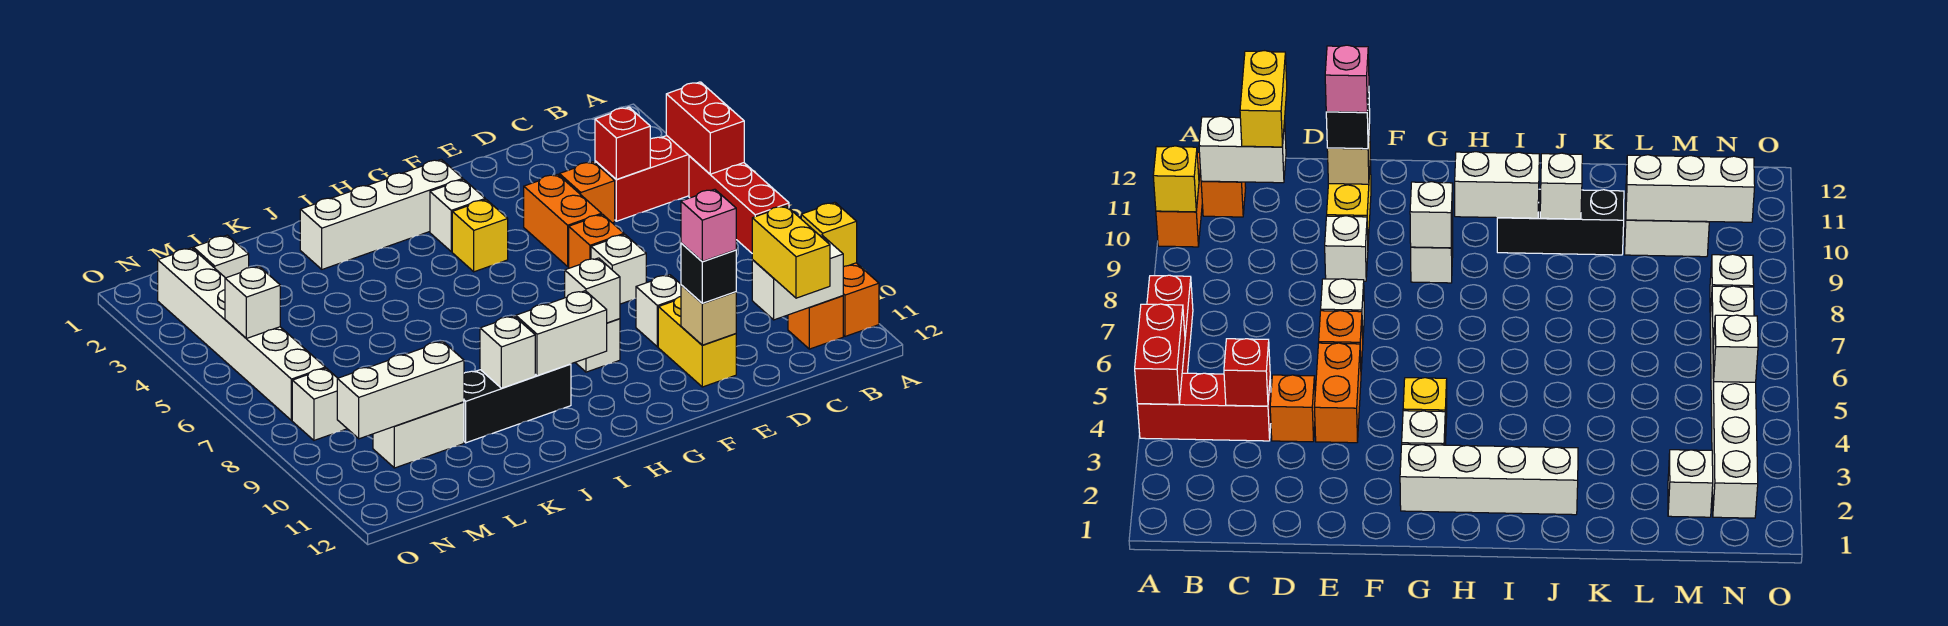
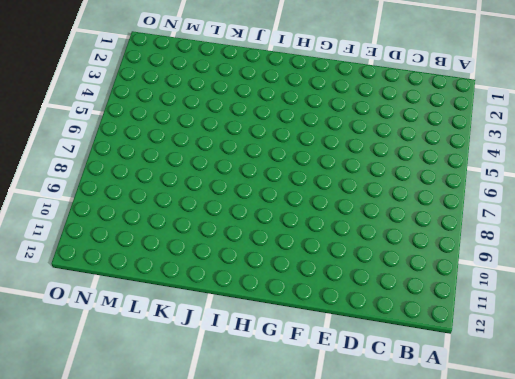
none -> red brick A4:C4 level 1
none -> red brick A5:A7 level 1
none -> orange brick A10:A11 level 1
none -> orange brick B11 level 1

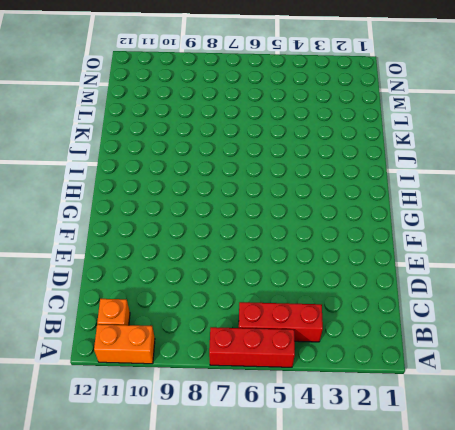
red brick B4:B6 level 1 -> red brick A4:C4 level 1
none -> orange brick D4 level 1
none -> orange brick E4:E5 level 1
none -> orange brick E6 level 1
none -> white brick E7 level 1

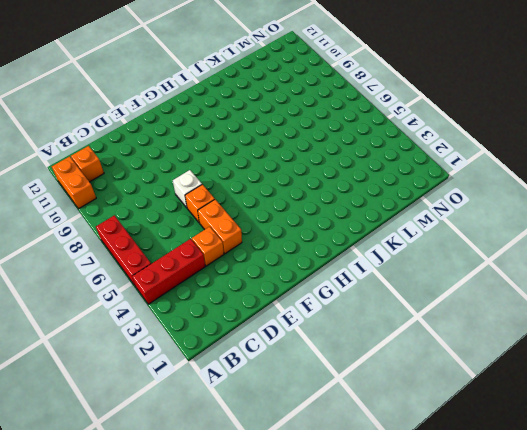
none -> white brick E9 level 1
none -> yellow brick E10:E11 level 1
none -> white brick G2:J2 level 1
none -> white brick G3 level 1

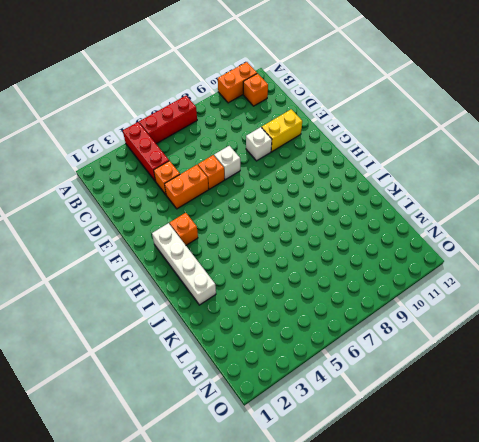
orange brick G3 level 1 -> white brick G3 level 1
none -> yellow brick G4 level 1
none -> white brick G9 level 1
none -> black brick I10:K10 level 1
none -> white brick L10:M10 level 1

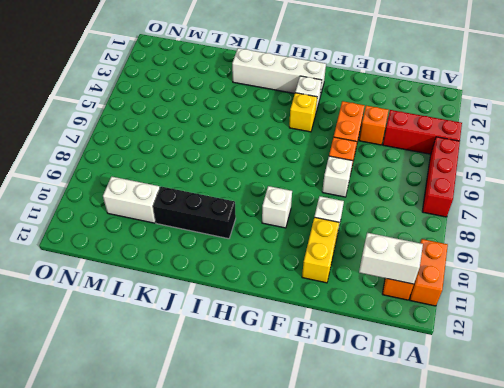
none -> white brick M2 level 1
none -> white brick N2:N7 level 1
none -> white brick N8 level 1
none -> red brick A4:A5 level 2

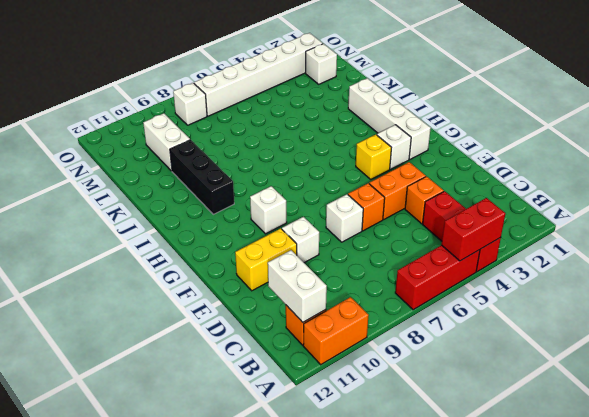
none -> yellow brick A10 level 2
none -> red brick C4 level 2
none -> tan brick E11 level 2
none -> white brick G9 level 2

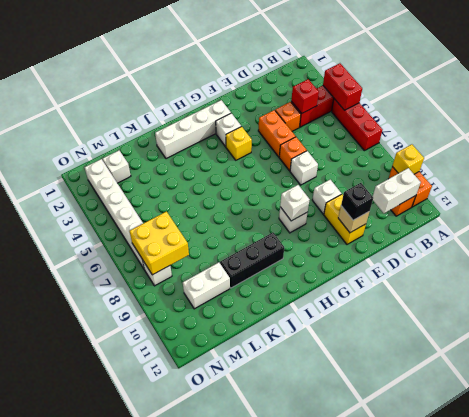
yellow brick M7:N8 level 2 -> none
none -> white brick H10:I10 level 2
none -> white brick J10 level 2
none -> white brick L10:N10 level 2
none -> white brick N5 level 2

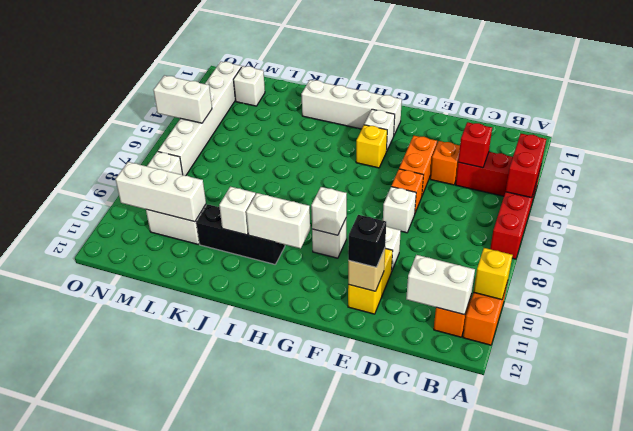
white brick N5:O5 level 2 -> white brick N5 level 2
none -> yellow brick C11:C12 level 3
none -> pink brick E11 level 4

